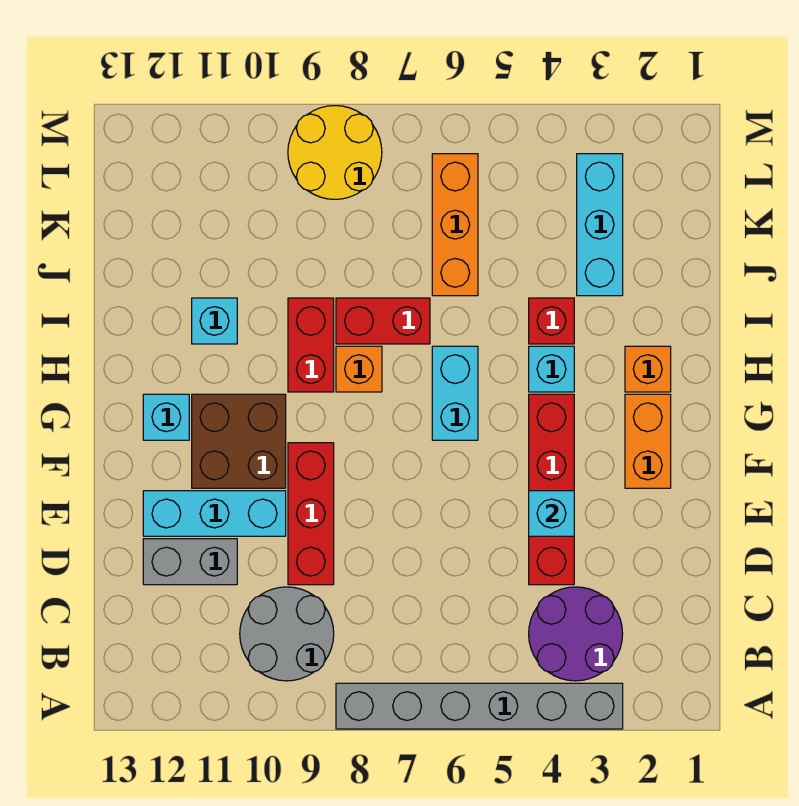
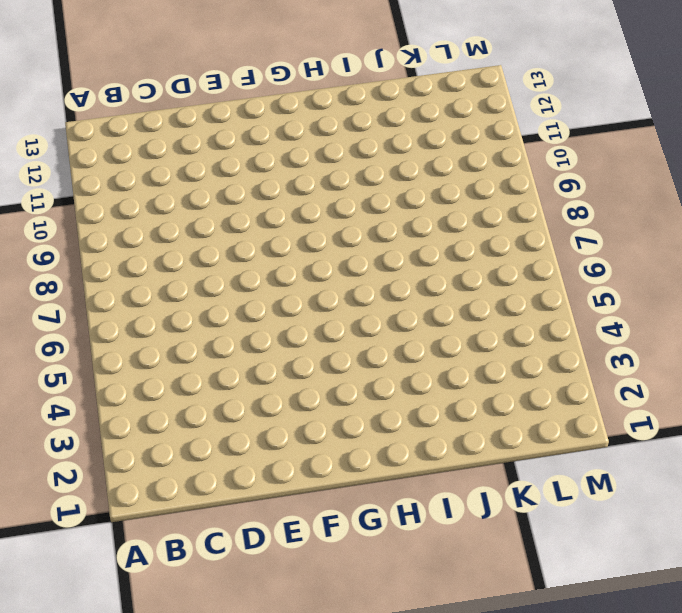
none -> grey brick A3:A8 level 1
none -> purple round brick B3:C4 level 1
none -> grey round brick B9:C10 level 1

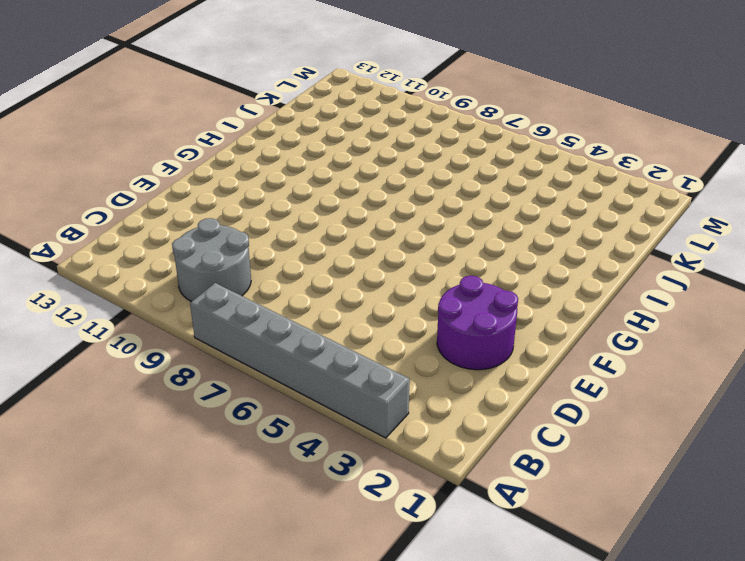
purple round brick D2:E3 level 1 -> purple round brick B3:C4 level 1
none -> red brick D4:G4 level 1
none -> red brick D9:F9 level 1
none -> grey brick D11:D12 level 1

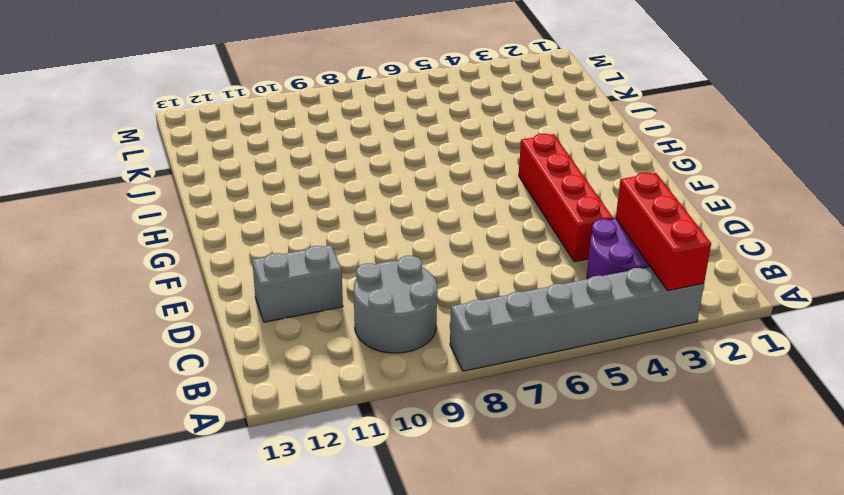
red brick A3:C3 level 2 -> red brick D9:F9 level 1
none -> cyan brick E10:E12 level 1
none -> orange brick F2:G2 level 1
none -> brown brick F10:G11 level 1

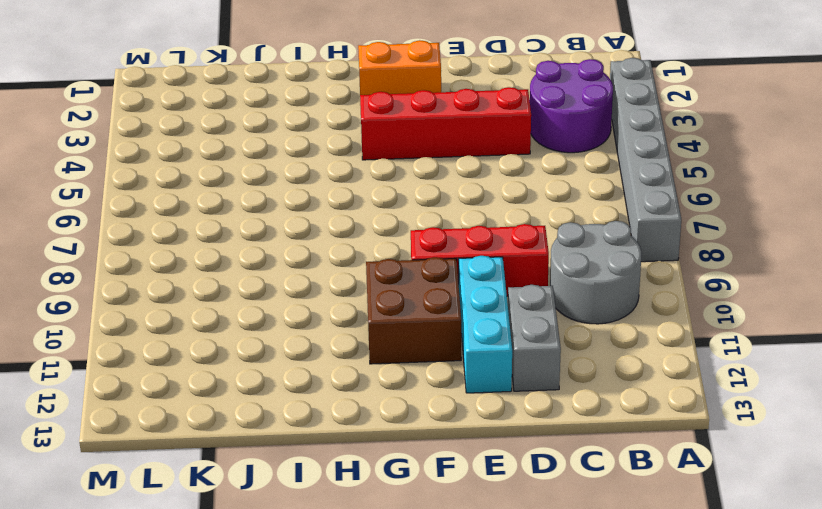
none -> cyan brick G6:H6 level 1
none -> cyan brick G12 level 1
none -> orange brick H2 level 1

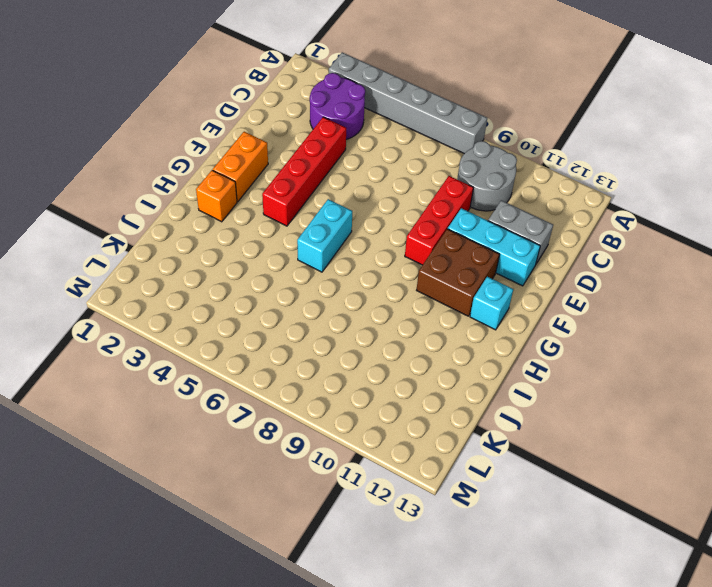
none -> cyan brick H4 level 1
none -> orange brick H8 level 1
none -> red brick H9:I9 level 1

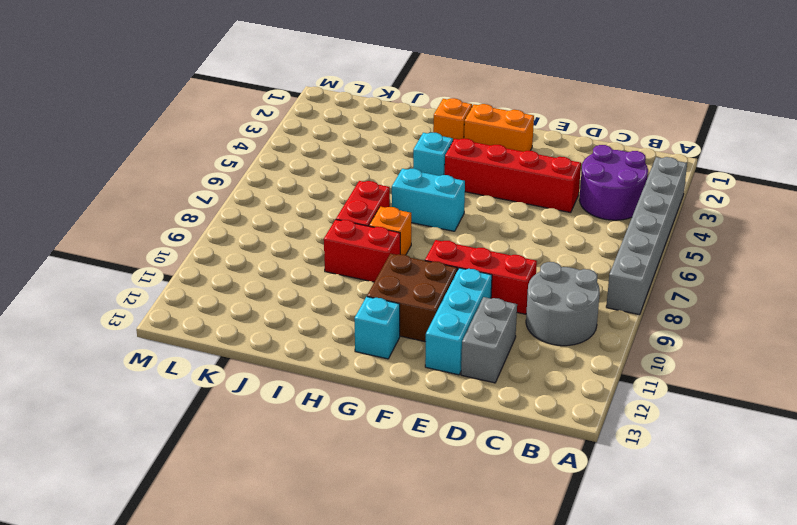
none -> red brick I4 level 1
none -> cyan brick I11 level 1
none -> cyan brick J3:L3 level 1

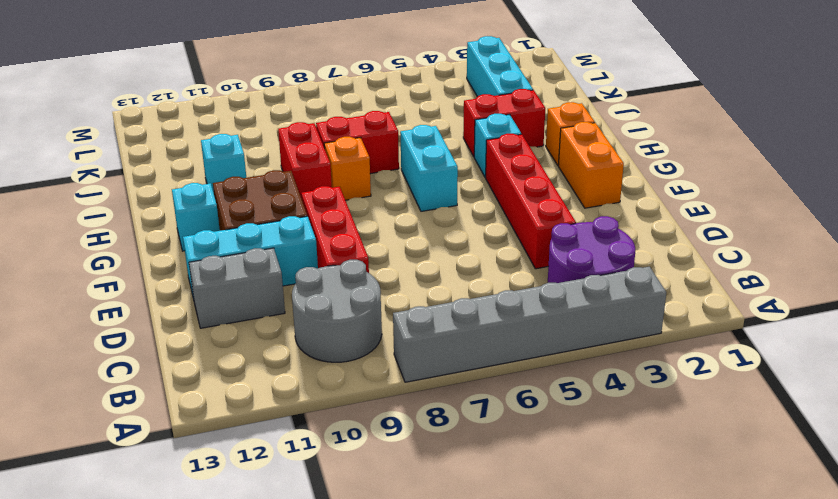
red brick I3:I4 level 1 -> red brick I4 level 1
none -> orange brick J6:L6 level 1
none -> yellow round brick L8:M9 level 1
none -> cyan brick E4 level 2

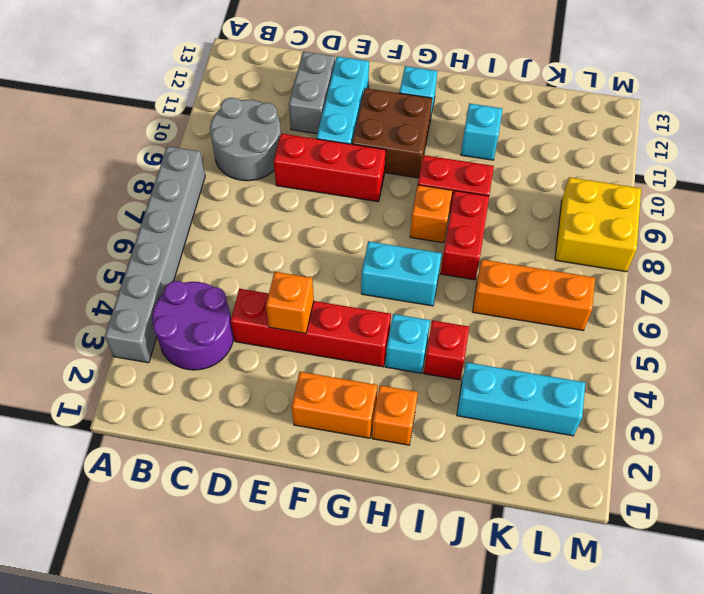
orange brick E4 level 2 -> cyan brick E4 level 2
yellow brick L8:M9 level 1 -> yellow round brick L8:M9 level 1

